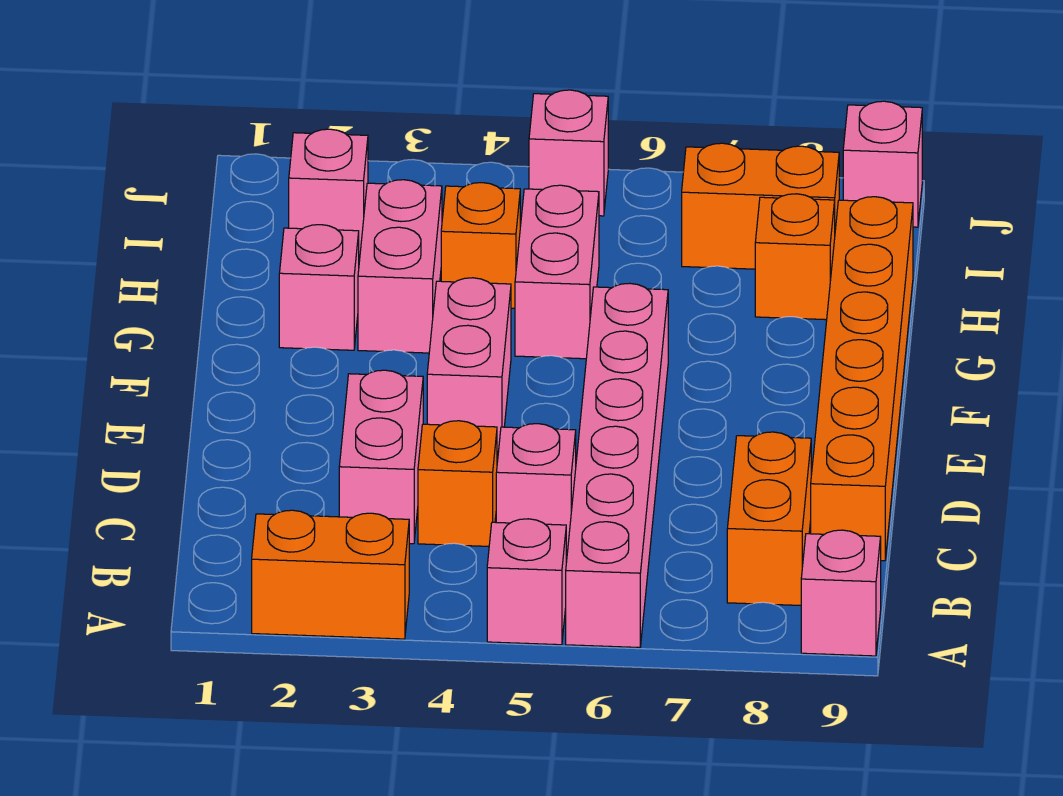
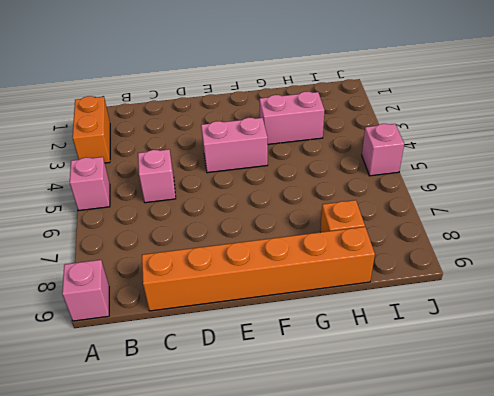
none -> pink brick A6:F6 level 1
none -> orange brick B8:C8 level 1
none -> pink brick C3:D3 level 1

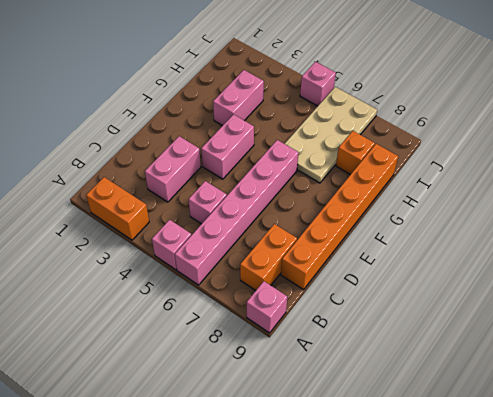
tan plate G6:J7 level 1 -> orange brick I7:I8 level 1
none -> orange brick C4 level 1
none -> pink brick G2 level 1
none -> pink brick G5:H5 level 1

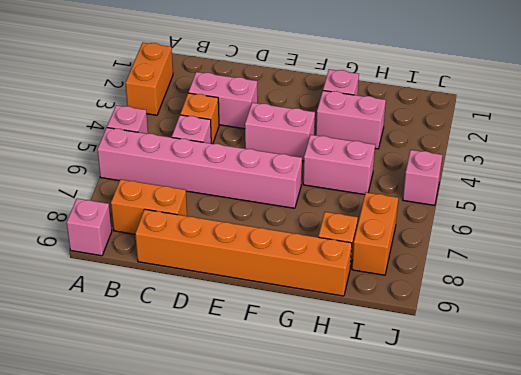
none -> orange brick H4 level 1
none -> pink brick I2 level 1
none -> pink brick J9 level 1

